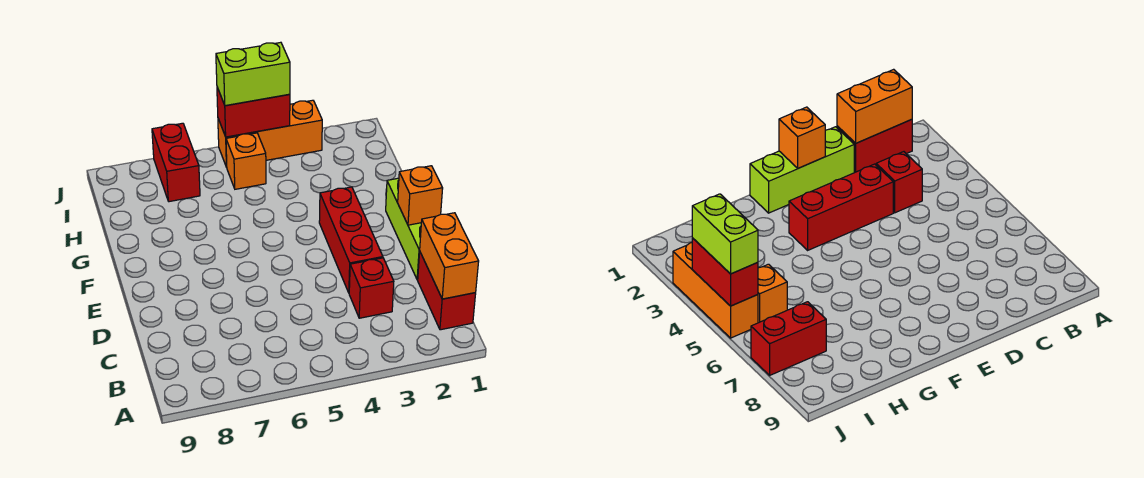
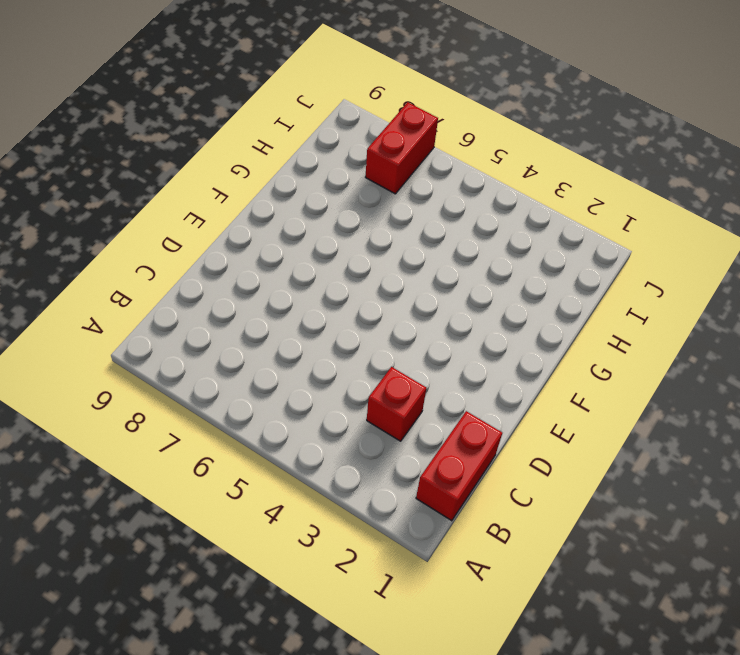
none -> lime brick D1:F1 level 1
none -> red brick D3:F3 level 1

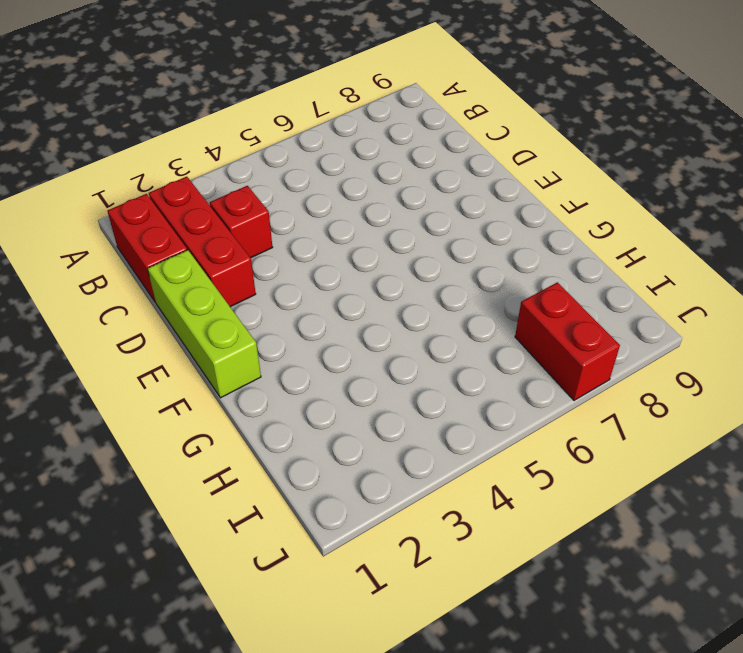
red brick B2:D2 level 1 -> red brick D3:F3 level 1
none -> orange brick I5 level 1
none -> orange brick J3:J5 level 1

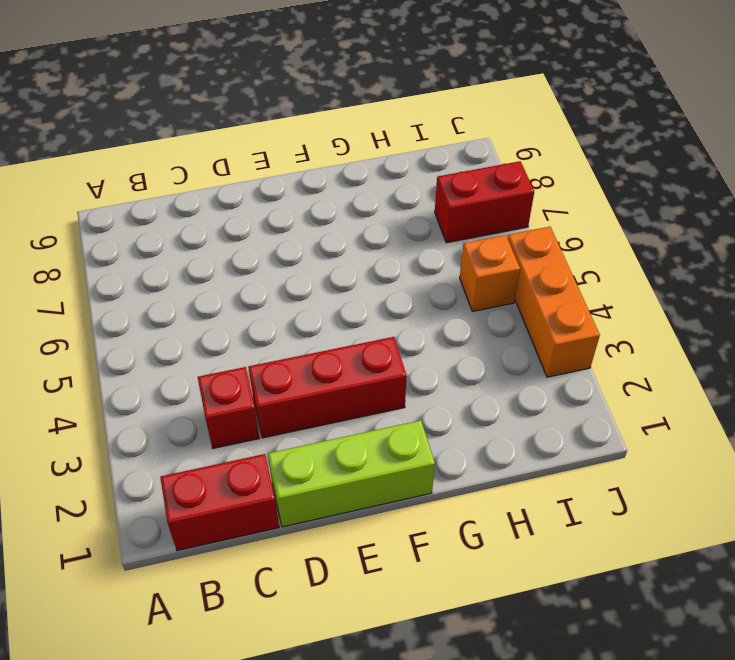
none -> orange brick B1:C1 level 2
none -> orange brick E1 level 2

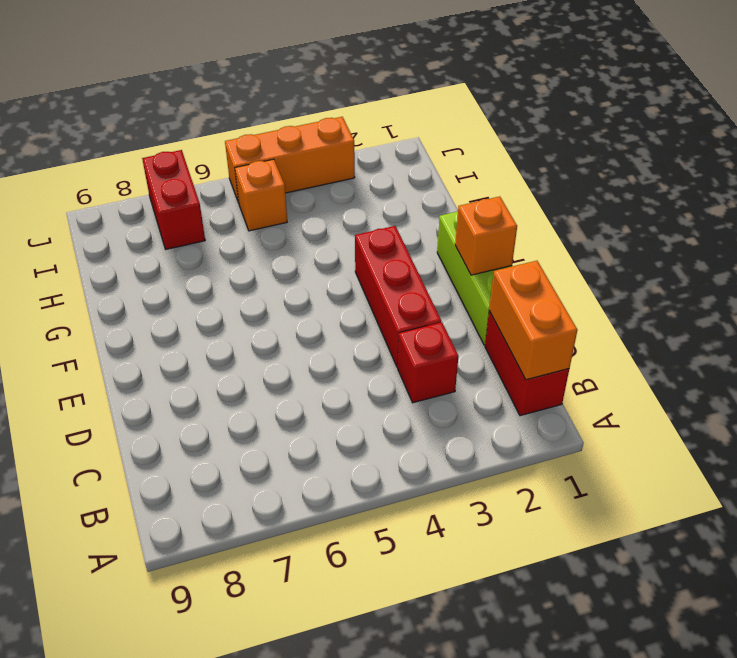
none -> red brick J4:J5 level 2
none -> lime brick J4:J5 level 3

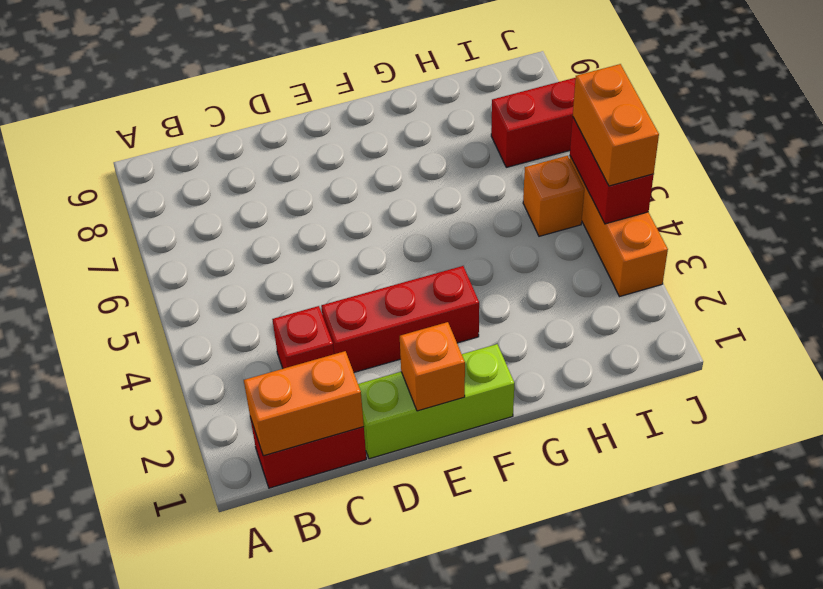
orange brick J4:J5 level 3 -> lime brick J4:J5 level 3

